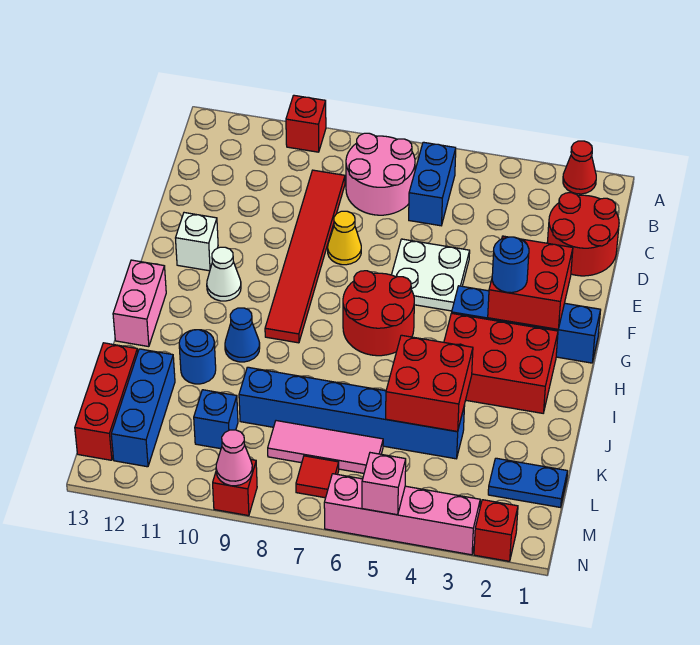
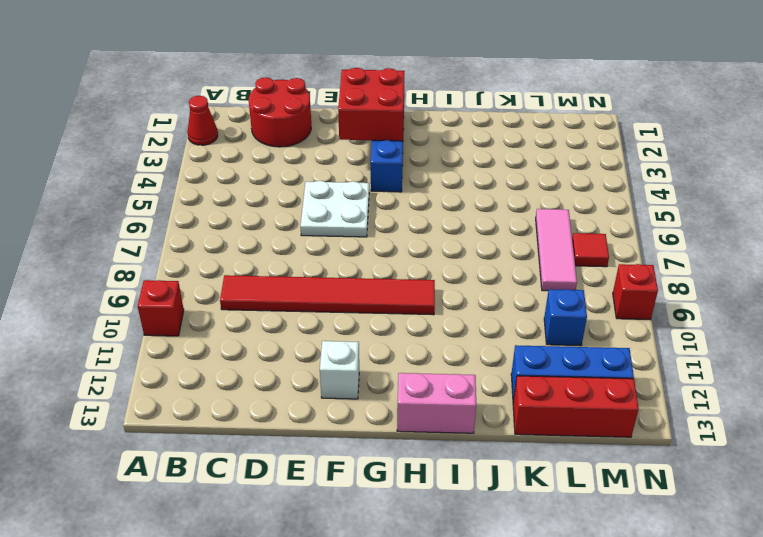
none -> blue brick B6:C6 level 1
none -> pink round brick B7:C8 level 1
none -> yellow cone E8 level 1
none -> red round brick G6:H7 level 1

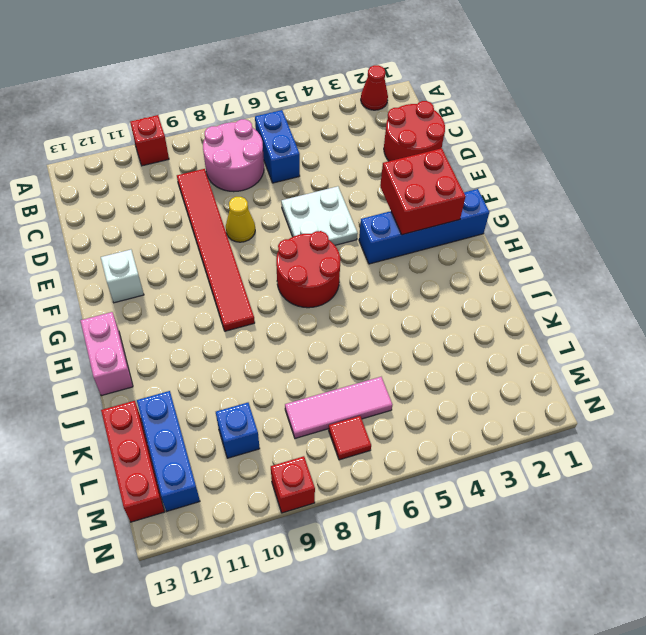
none -> white cone G11 level 1
none -> red brick H2:I4 level 1
none -> blue cone I10 level 1
none -> blue round brick J11 level 1

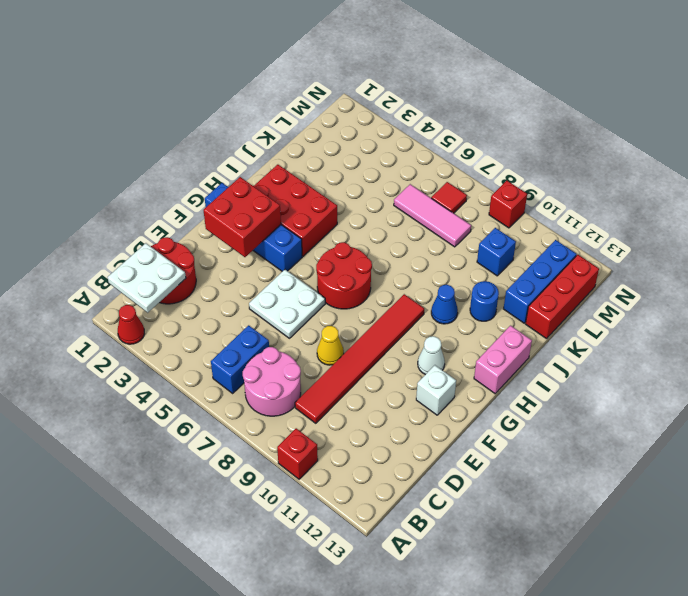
white plate B1:C2 level 2 -> none
none -> blue brick K4:K9 level 1
none -> blue plate L1:L2 level 1
none -> red brick N2 level 1
none -> pink brick N3:N6 level 1

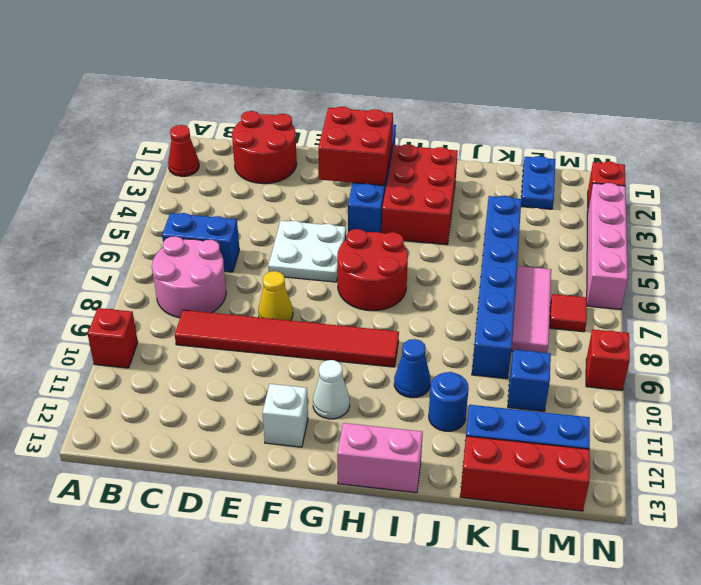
none -> red brick J4:K5 level 2
none -> pink brick N5 level 2
none -> pink cone N9 level 2
none -> blue round brick G3 level 3

